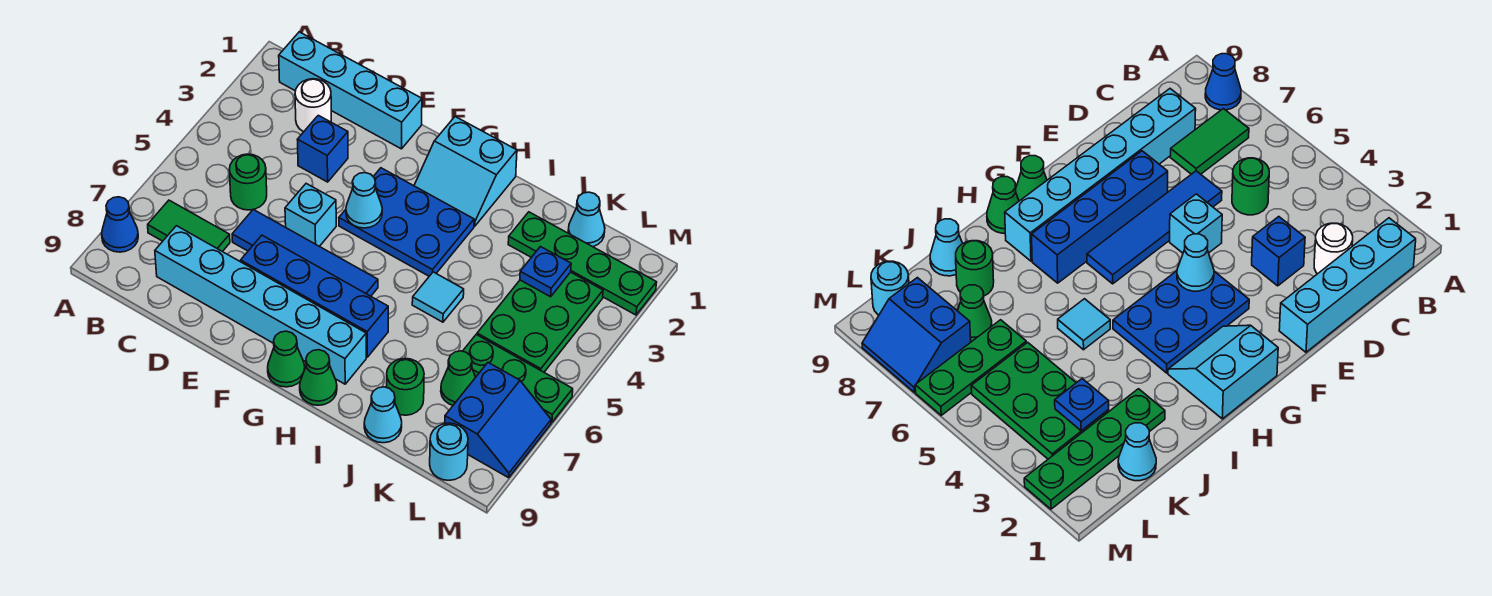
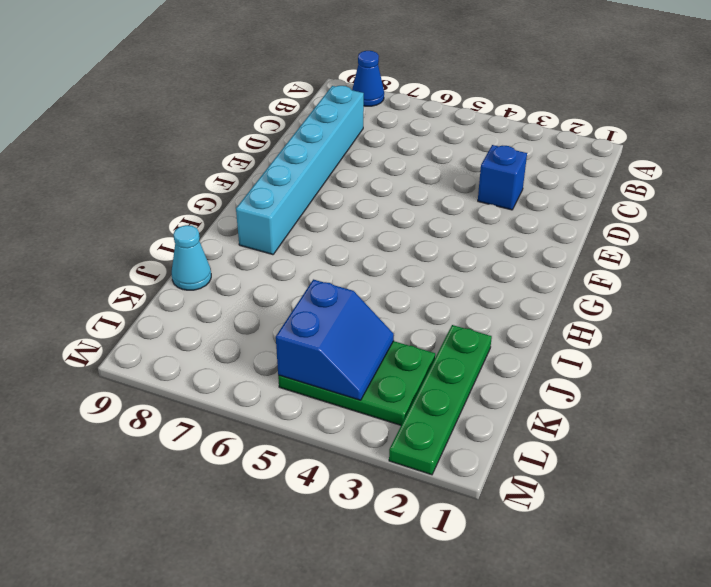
blue slope K4:L5 level 2 top 5 -> blue slope L7:M8 level 1 top L
none -> cyan brick B1:E1 level 1
none -> green tile B7:C7 level 1
none -> white round brick C2 level 1

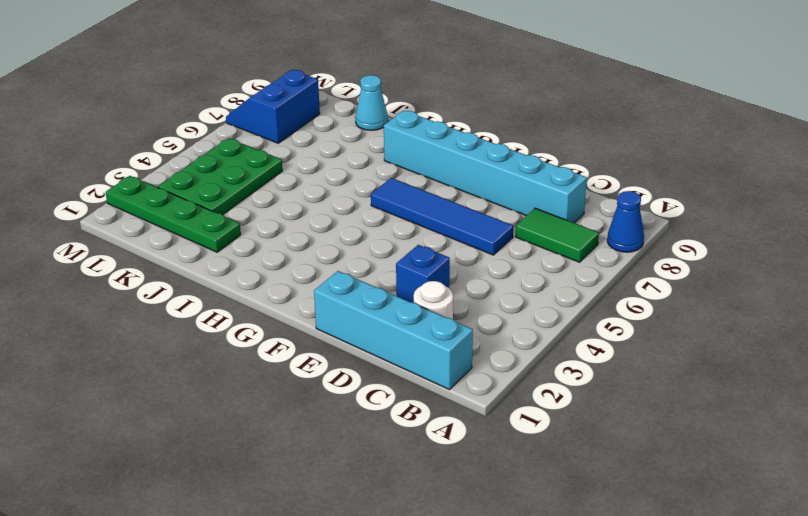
none -> green round brick C5 level 1
none -> cyan brick E5 level 1
none -> blue brick E7:H7 level 1

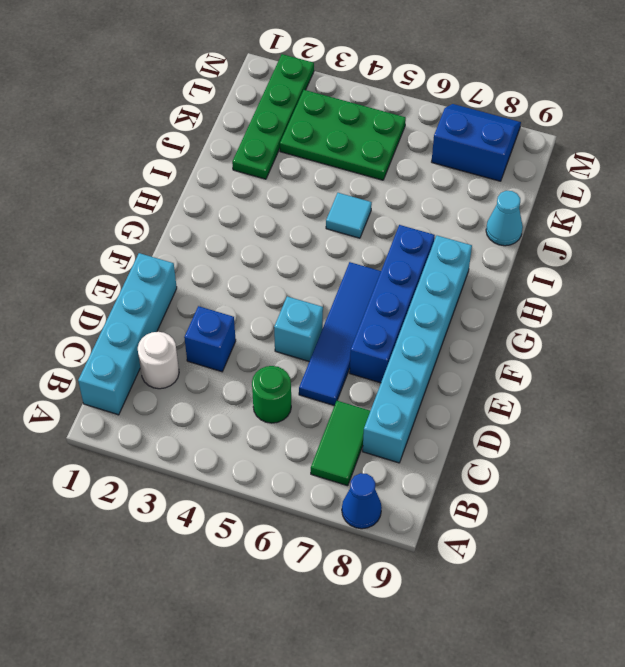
none -> blue plate F3:H4 level 1
none -> cyan slope G1:H2 level 1 top 1
none -> green cone G9 level 1

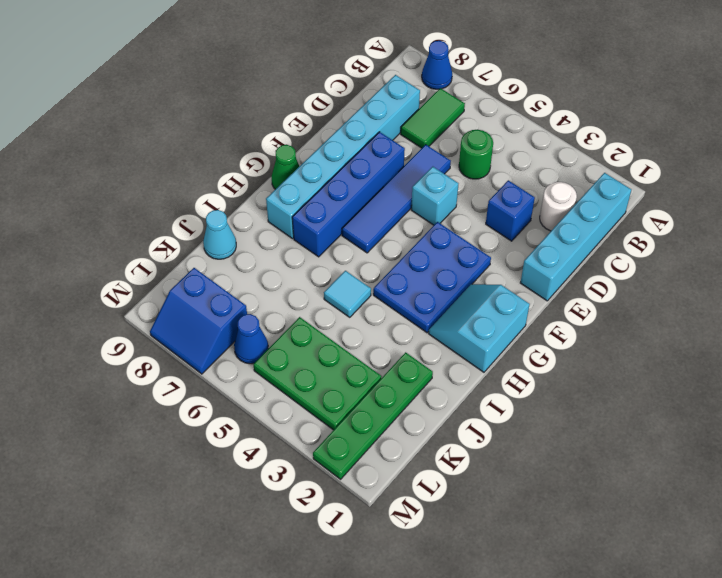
blue cone L6 level 1 -> green plate K6:M6 level 1
none -> green cone H9 level 1
none -> green round brick J8 level 1
none -> cyan cone K1 level 1

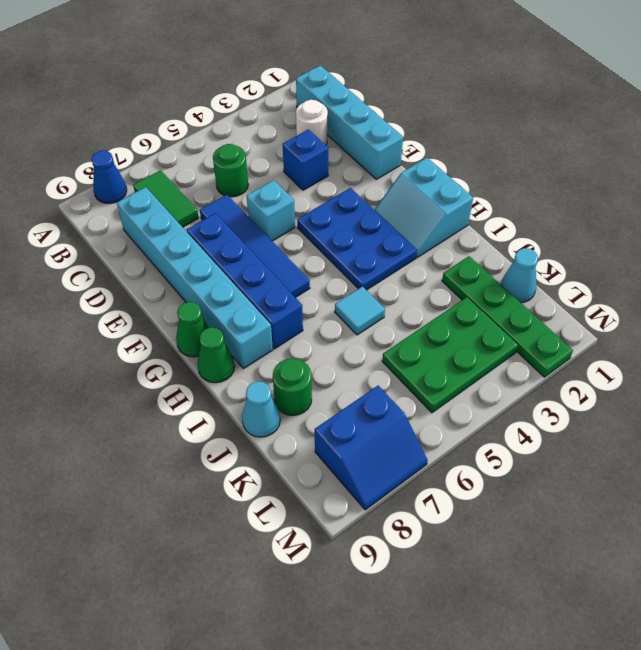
none -> green plate K6:M6 level 1
none -> green cone K7 level 1
none -> cyan round brick L9 level 1

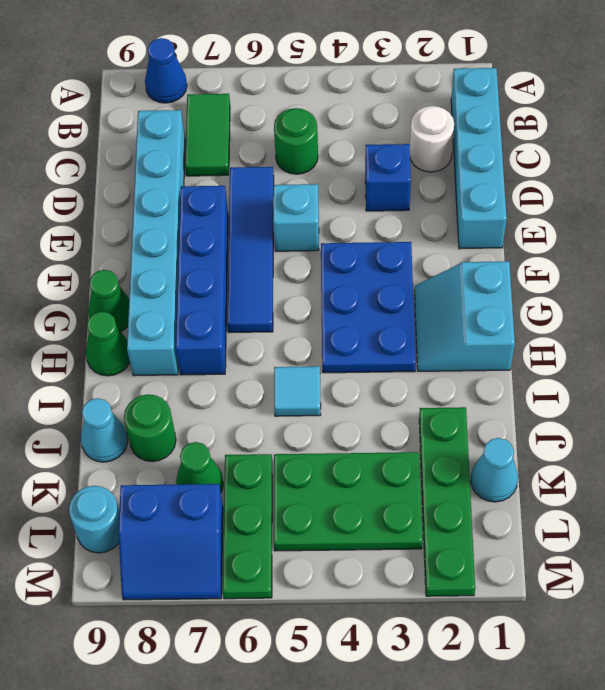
none -> cyan cone F4 level 2
none -> blue plate K3 level 2

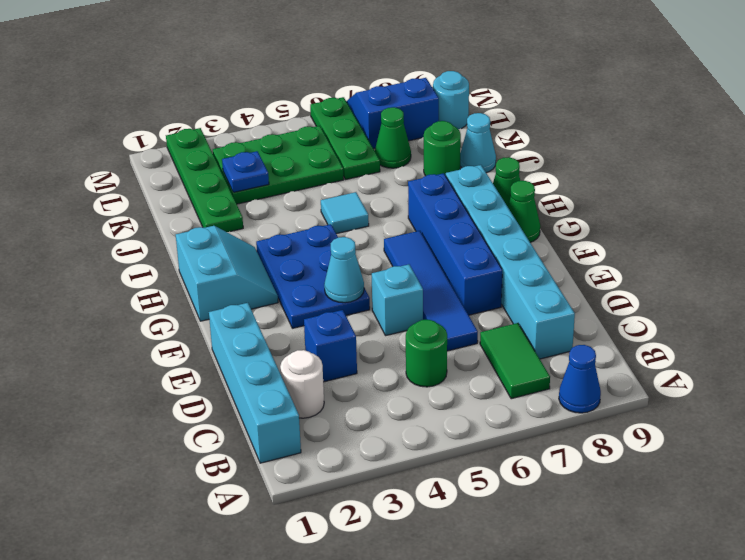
none -> cyan cone K1 level 1

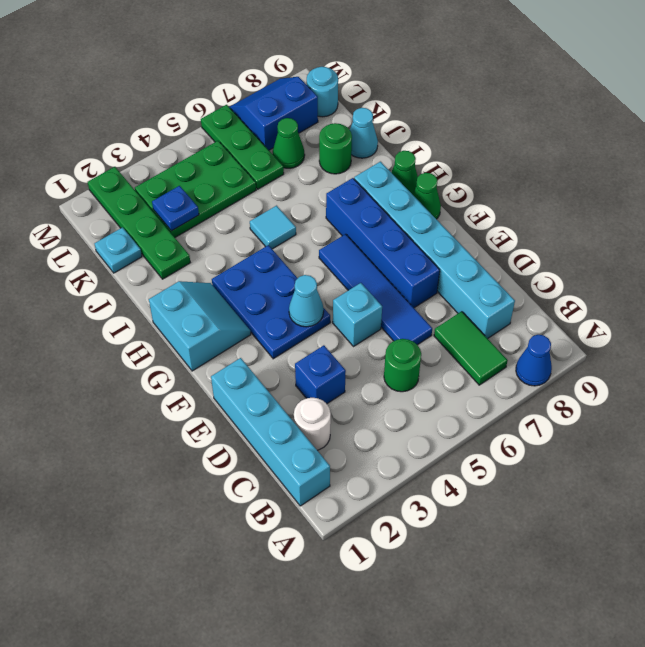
cyan plate K1 level 1 -> cyan cone K1 level 1

